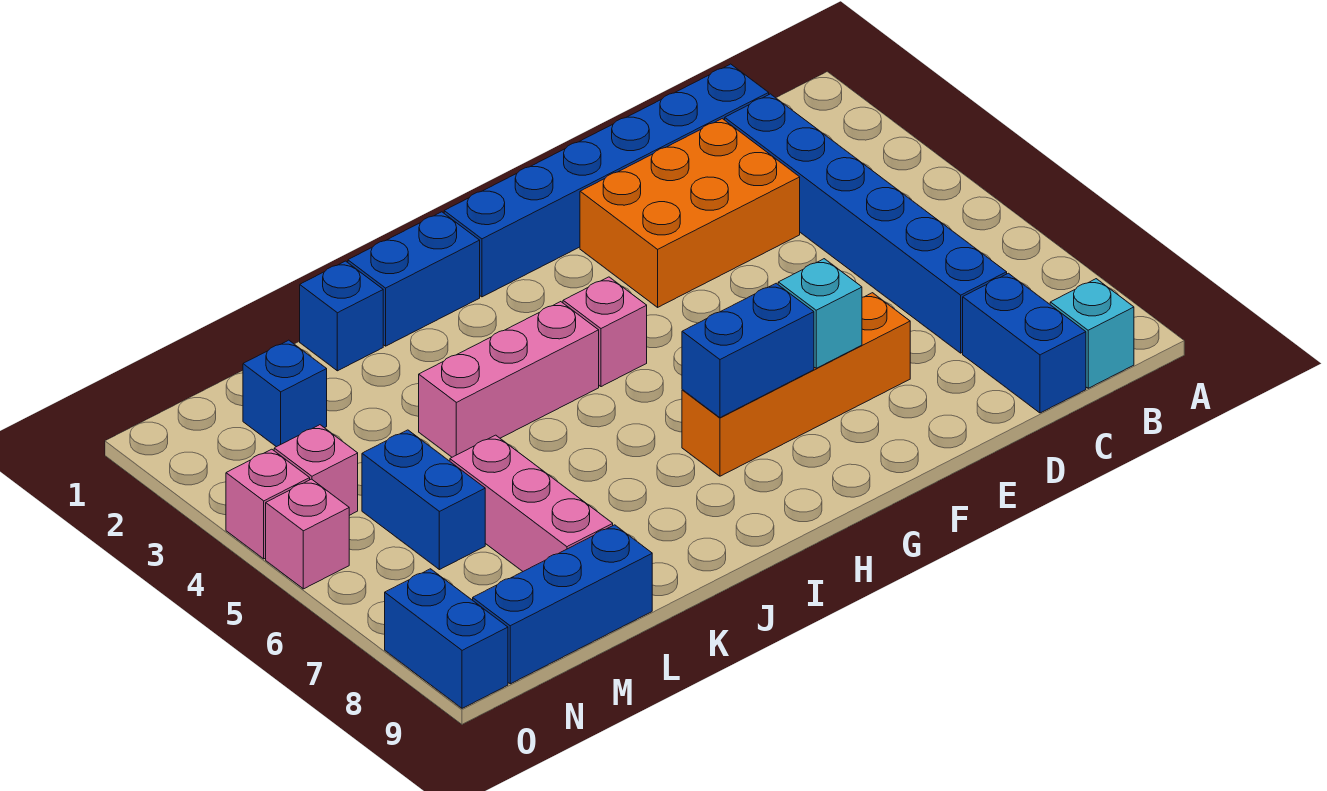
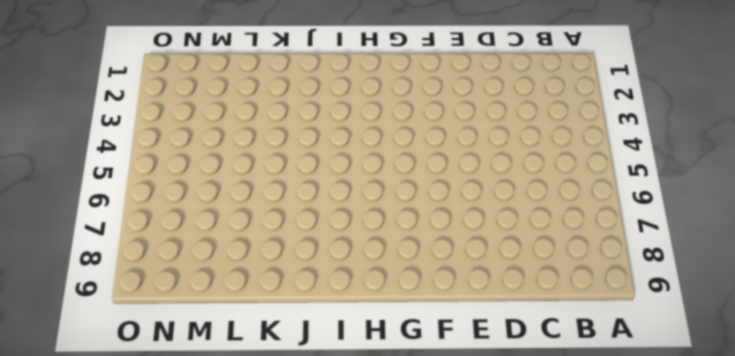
none -> cyan brick B9 level 1
none -> blue brick C1:H1 level 1
none -> blue brick C2:C7 level 1

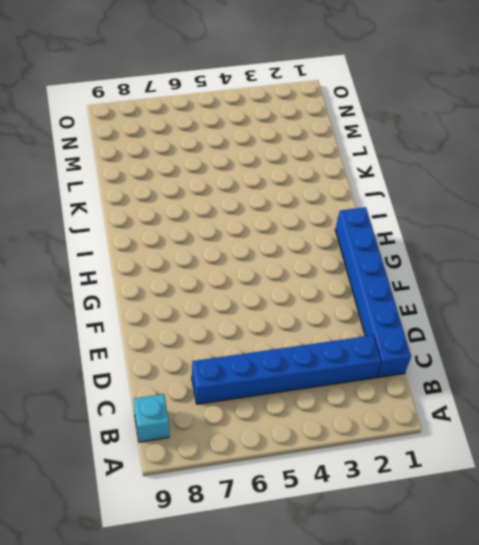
none -> blue brick C8:C9 level 1
none -> orange brick D2:F3 level 1
none -> orange brick E7:H7 level 1

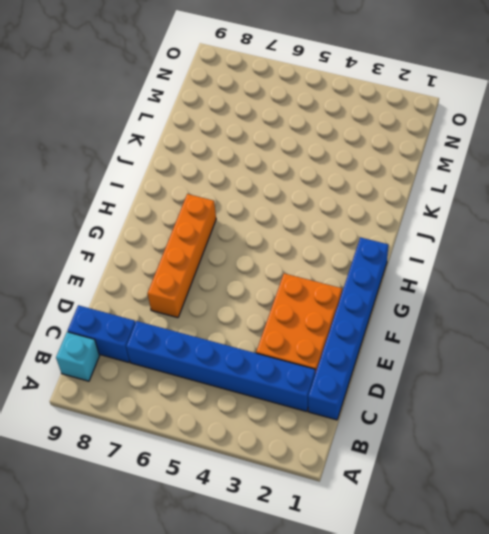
none -> pink brick H4 level 1
none -> blue brick I1:J1 level 1
none -> pink brick I4:K4 level 1

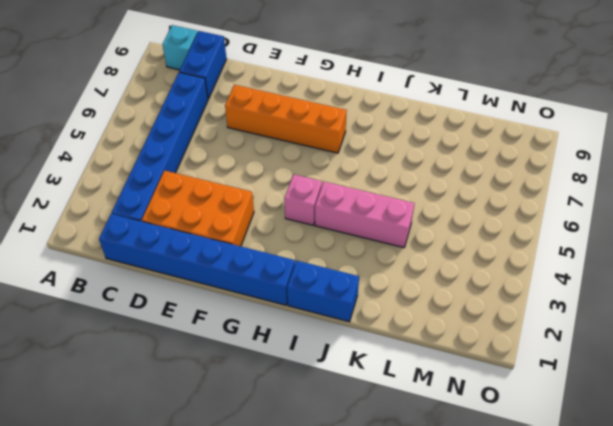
none -> blue brick K1 level 1
none -> pink brick L6:L8 level 1
none -> blue brick L9:N9 level 1

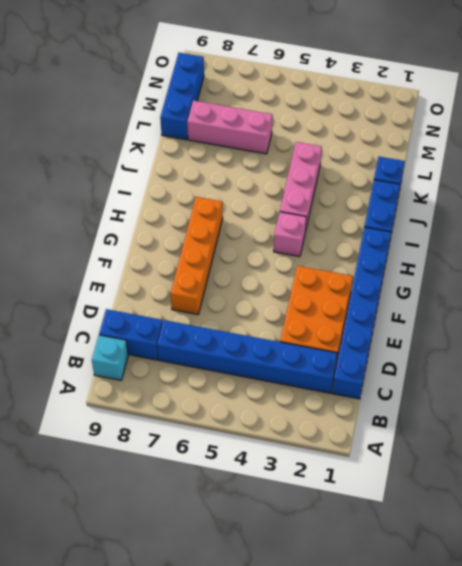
none -> blue brick M2 level 1
none -> blue brick M5:M6 level 1
none -> pink brick N4 level 1

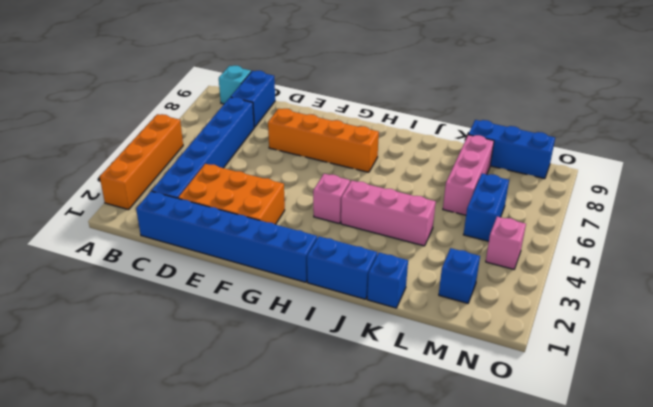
orange brick A2:A5 level 1 -> none
none -> pink brick O4 level 1
none -> pink brick O5 level 1
none -> blue brick O8:O9 level 1

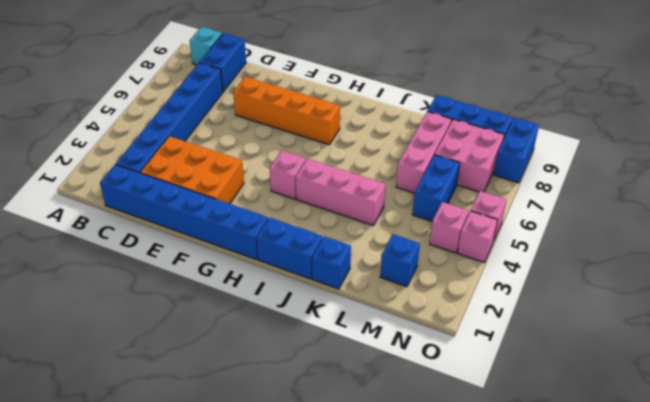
pink brick M7:N8 level 1 -> none
none -> cyan brick F7 level 2
none -> blue brick G7:H7 level 2

